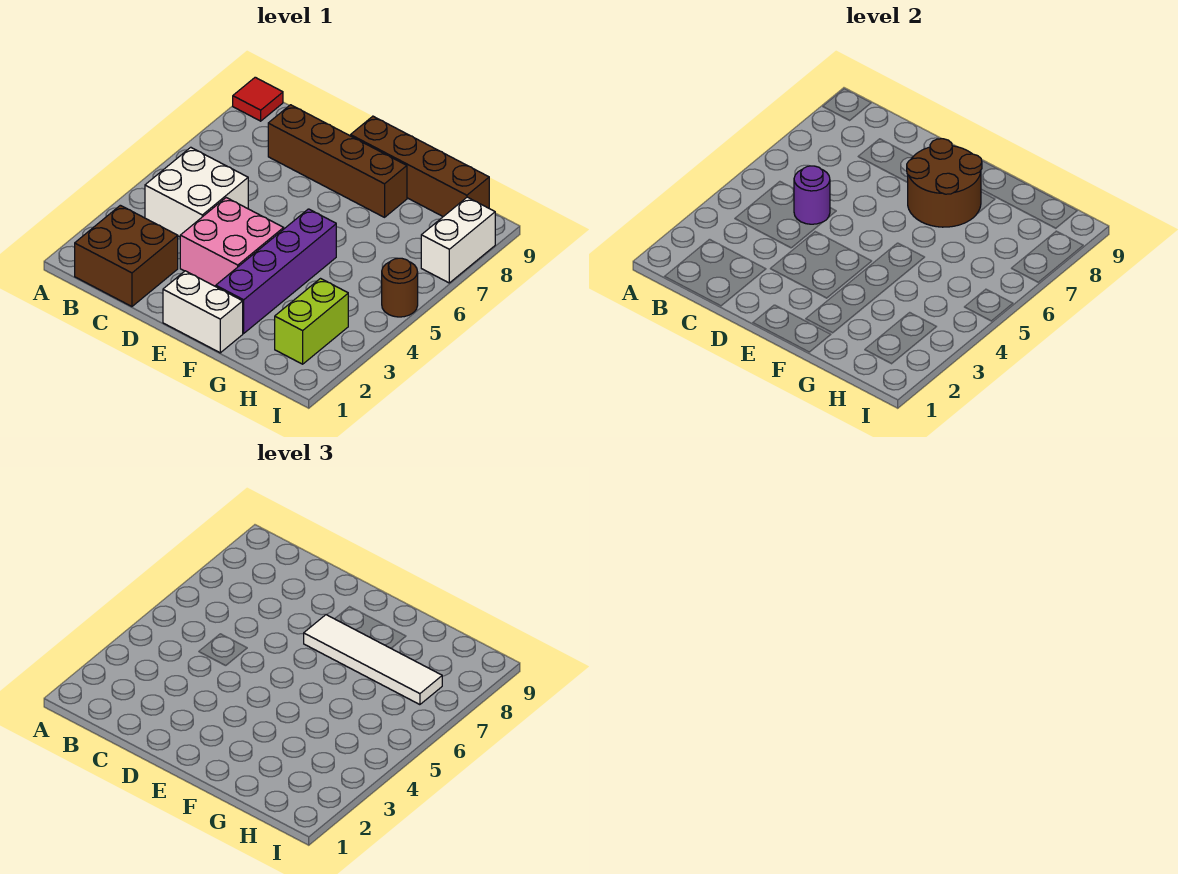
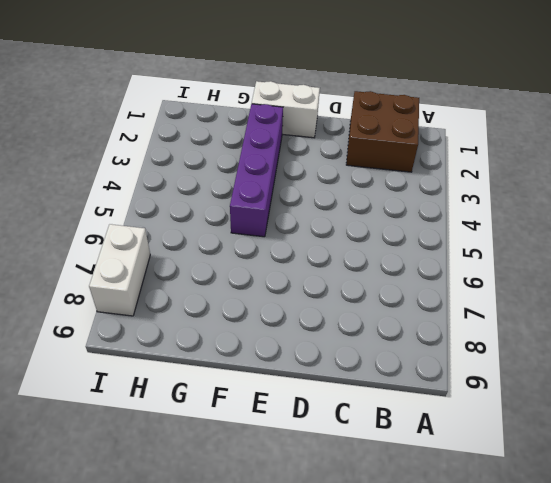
none -> red tile A9 level 1
none -> white brick B4:C5 level 1
none -> brown brick C8:F8 level 1

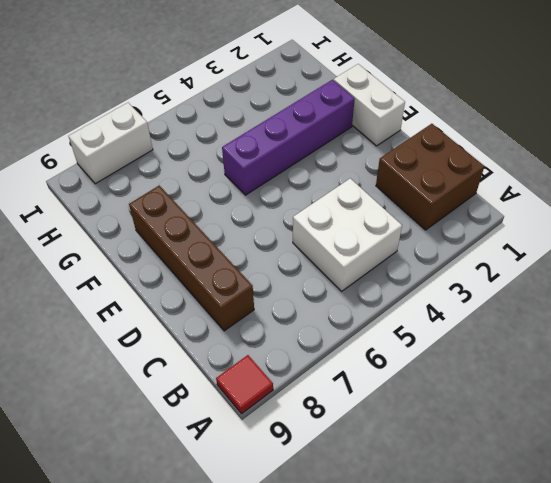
none -> pink brick D3:E4 level 1
none -> brown brick E9:H9 level 1
none -> lime brick H2:H3 level 1

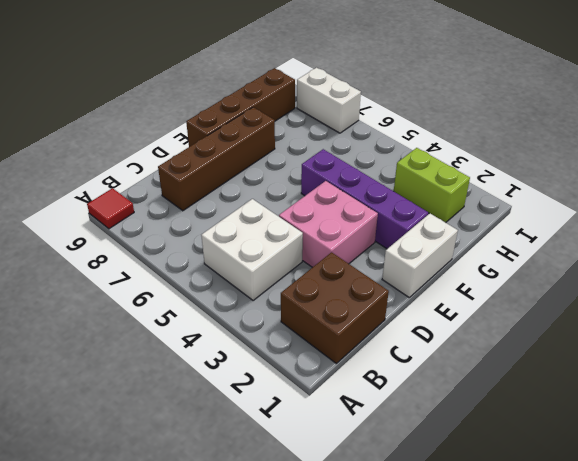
none -> brown round brick I5 level 1
none -> purple round brick C5 level 2
none -> brown round brick E7:F8 level 2

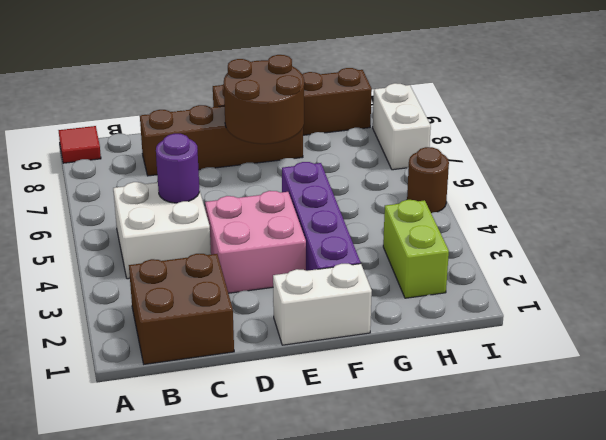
none -> white tile E7:H7 level 3

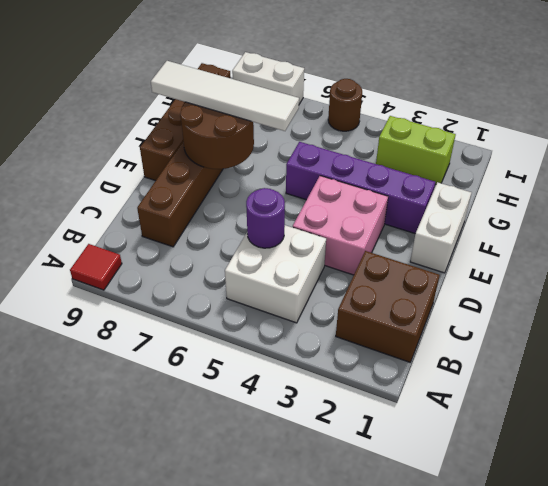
white tile F6:F9 level 3 -> white tile E7:H7 level 3

